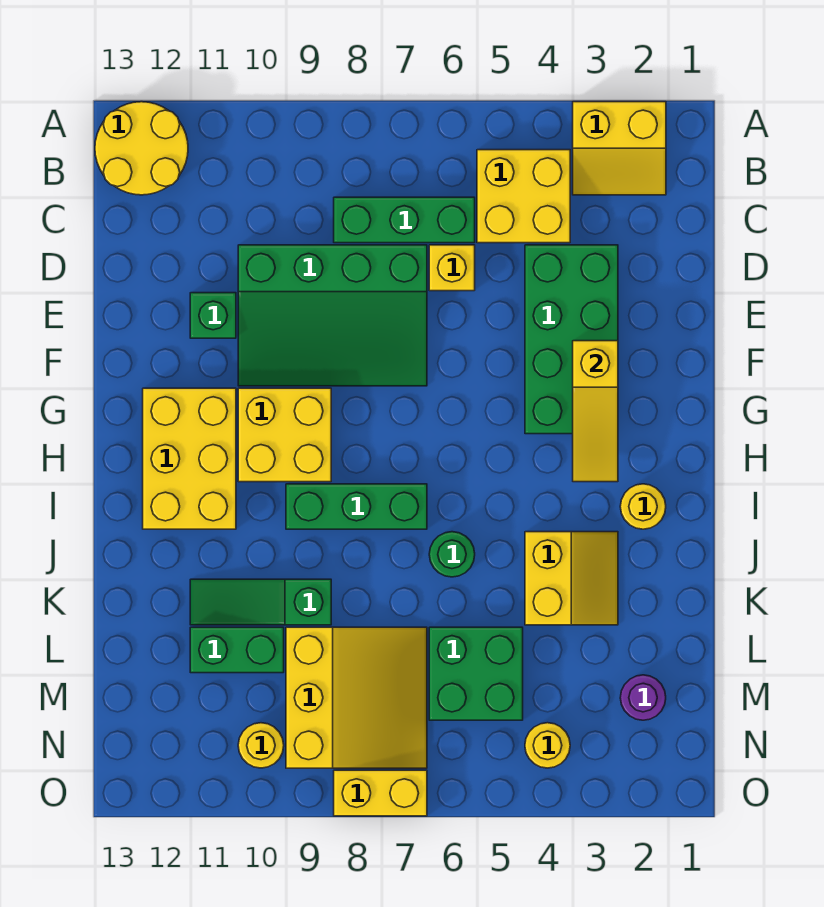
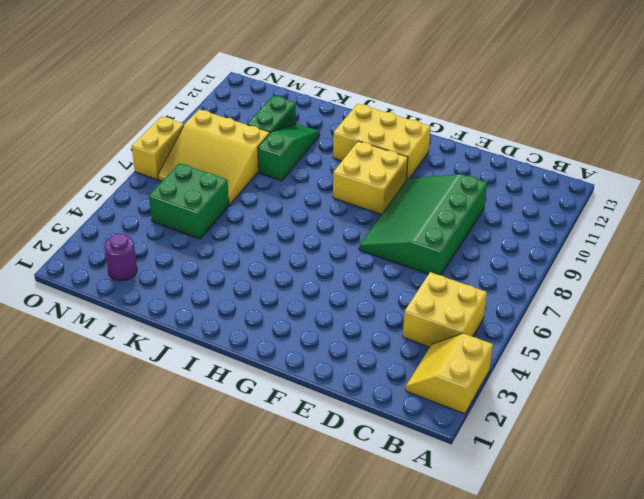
none -> yellow round brick A12:B13 level 1
none -> green brick C6:C8 level 1
none -> green brick D3:G4 level 1

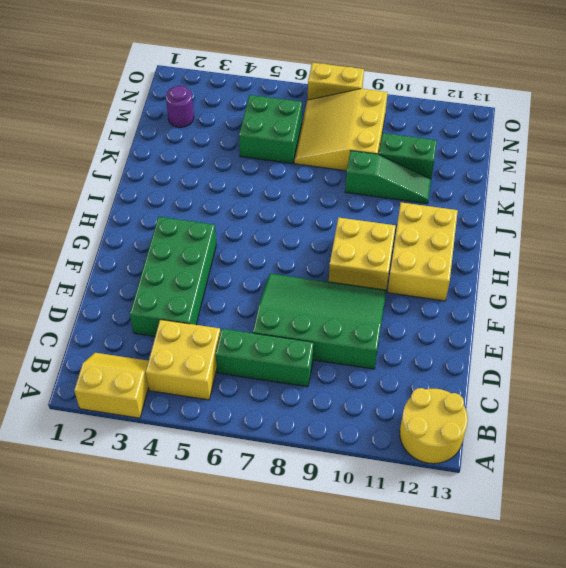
none -> yellow brick D6 level 1
none -> green brick E11 level 1
none -> yellow round brick I2 level 1

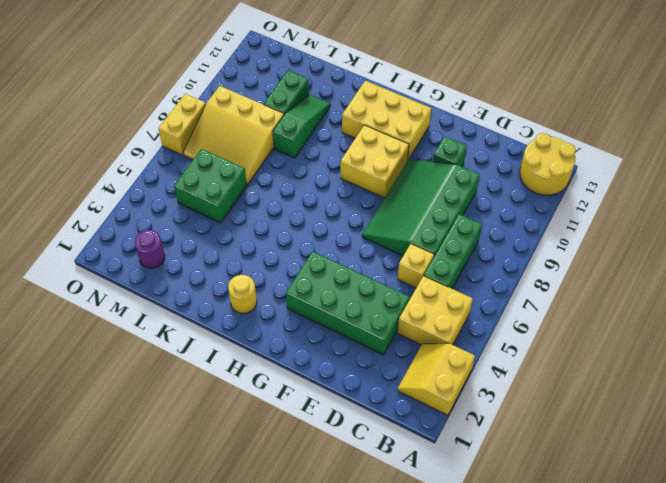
none -> green brick I7:I9 level 1
none -> yellow slope J3:K4 level 1 top 4
none -> green round brick J6 level 1

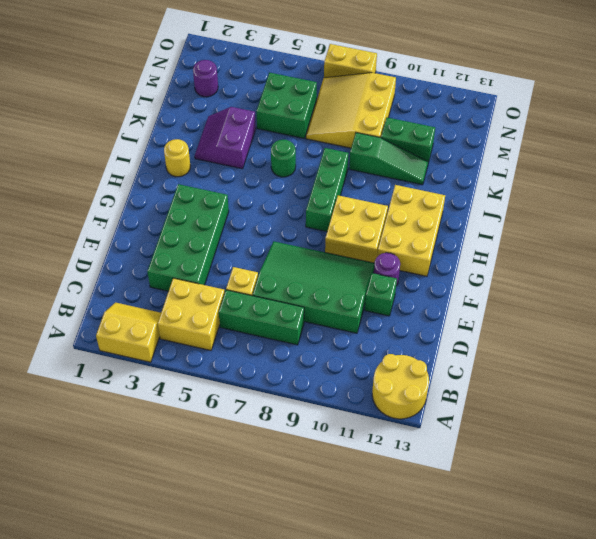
purple round brick F11 level 1 -> none
green brick H8:J8 level 1 -> green brick I7:I9 level 1
purple slope J3:K4 level 1 top 4 -> yellow slope J3:K4 level 1 top 4
none -> yellow round brick N4 level 1
none -> yellow round brick N10 level 1
none -> yellow slope F3:H3 level 2 top F

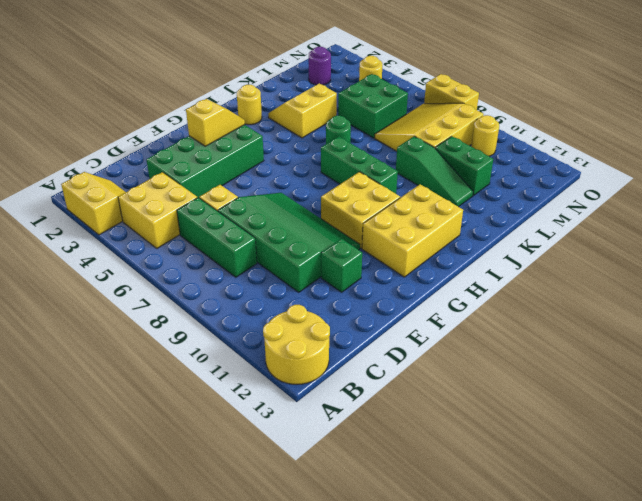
yellow slope F3:G3 level 2 top F -> yellow slope F3:H3 level 2 top F

